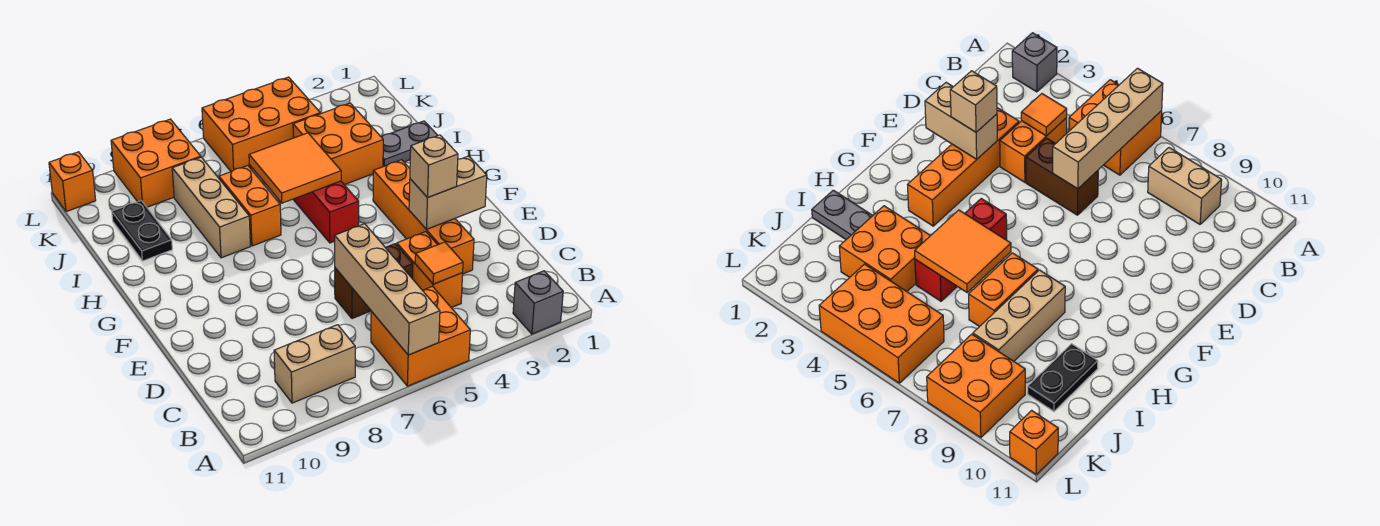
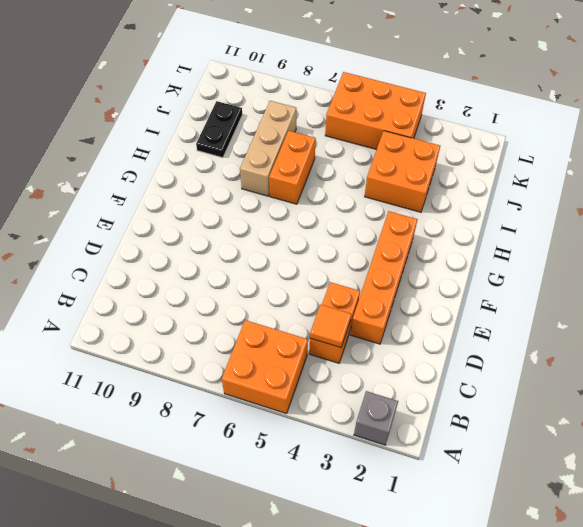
none -> tan brick B8:B9 level 1
none -> brown brick D5:D6 level 1
none -> red brick G5:I5 level 1

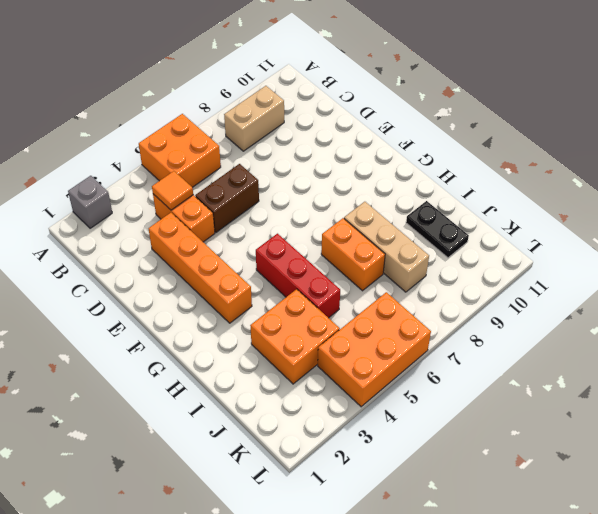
none -> grey plate I1:I2 level 1
none -> orange brick K8:L9 level 1
none -> orange brick L11 level 1

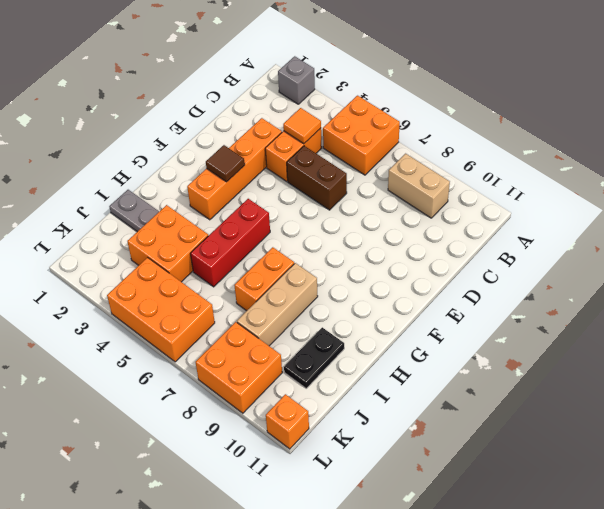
brown tile F3 level 2 -> none
none -> tan brick A6:D6 level 2
none -> tan brick E2:E3 level 2
none -> orange tile H5:I6 level 2

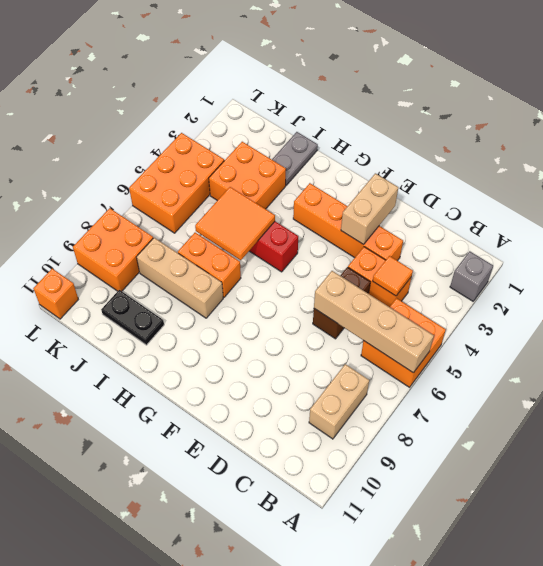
none -> tan brick E3 level 3

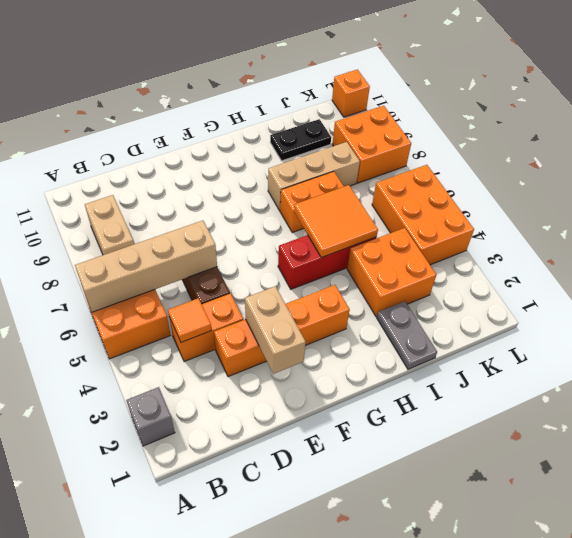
none -> tan brick E3 level 3

